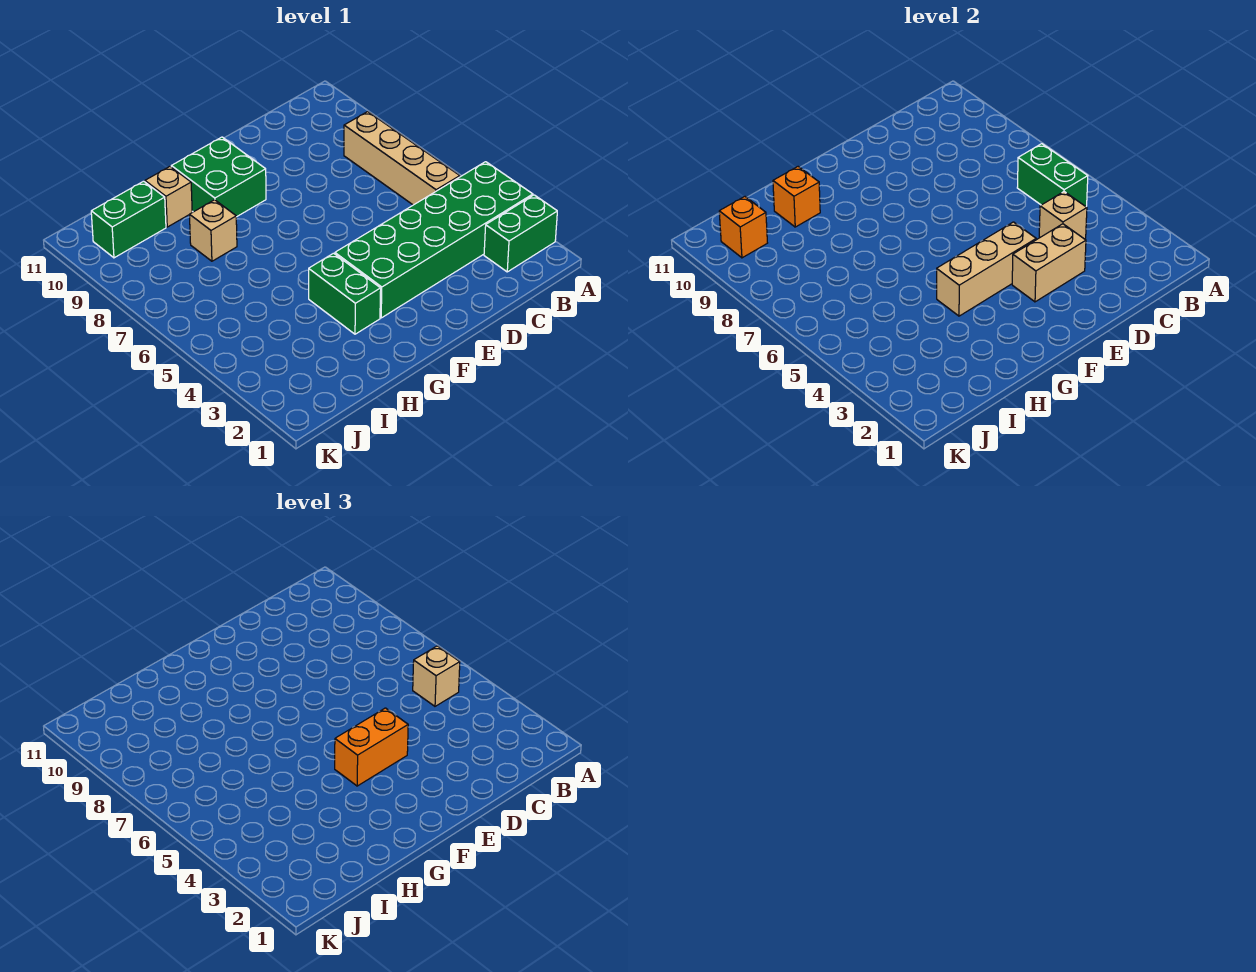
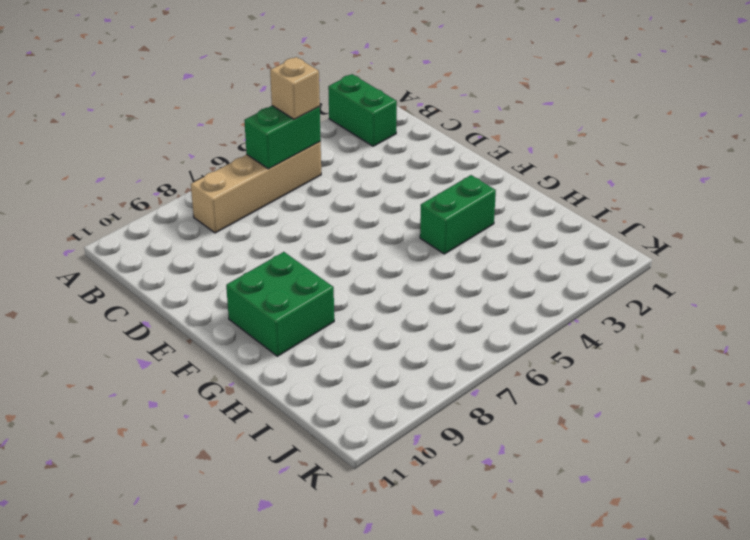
none -> green brick A3:F4 level 1
none -> tan brick H8 level 1
none -> tan brick H10 level 1

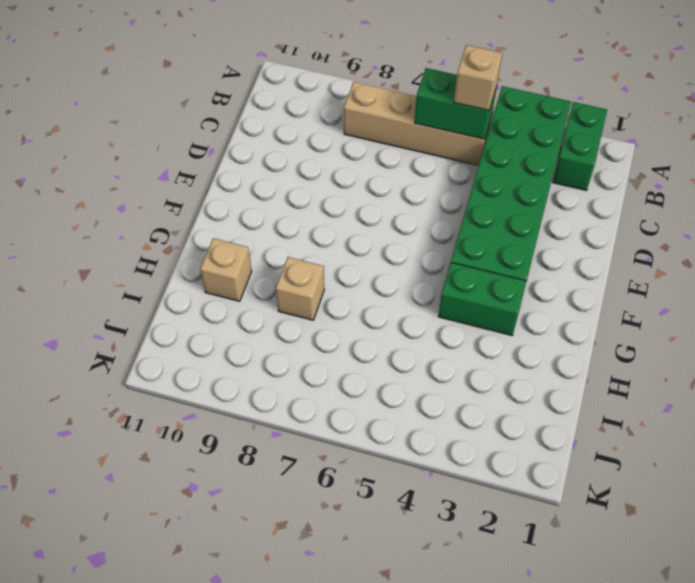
none -> green brick F9:G10 level 1
none -> green brick I10:J10 level 1
none -> tan brick C4 level 2

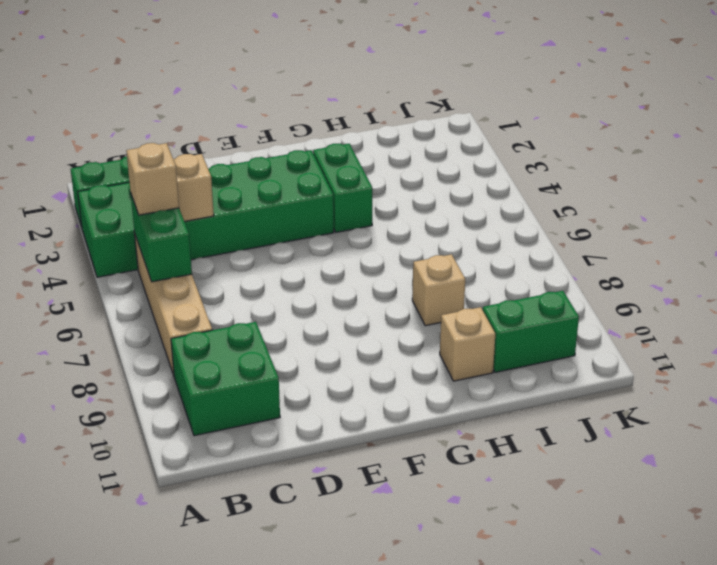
green brick B9:C10 level 1 -> green brick F9:G10 level 1
none -> tan brick D3:E3 level 2
none -> tan brick E4:G4 level 2
none -> orange brick H10 level 2

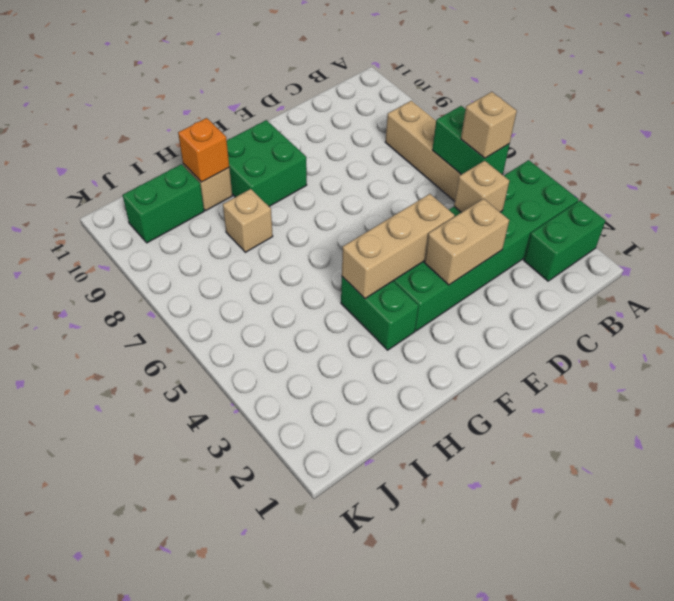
none -> orange brick J10 level 2
none -> orange brick E4:F4 level 3

